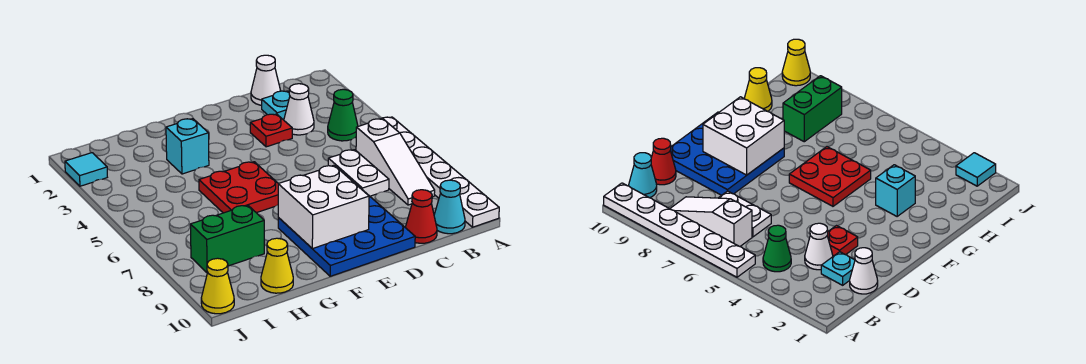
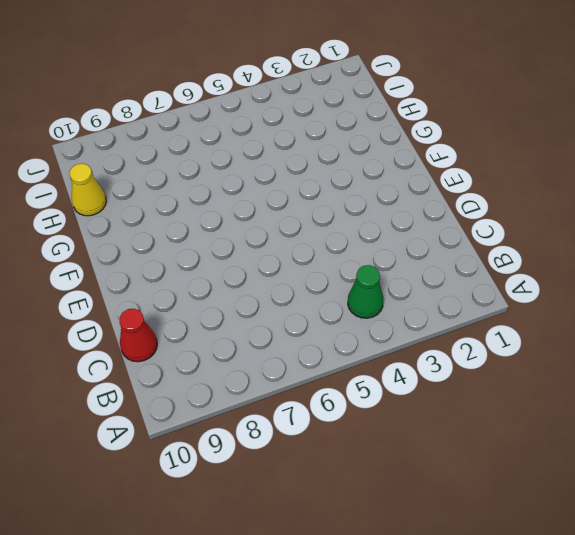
none -> white plate A5:A10 level 1
none -> white slope B6:B8 level 1 top 6
none -> cyan cone B10 level 1

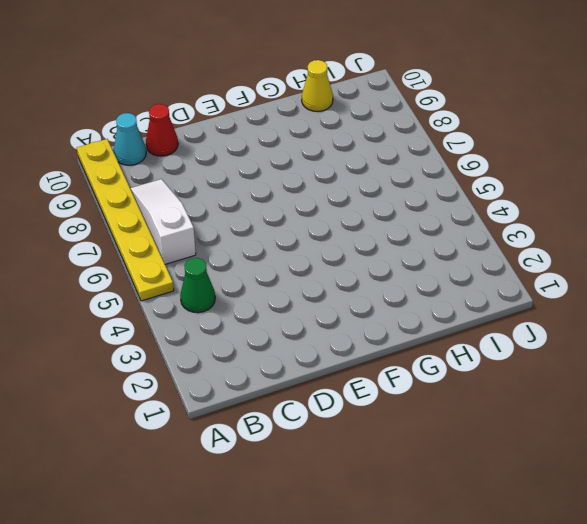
yellow plate A5:A10 level 1 -> white plate A5:A10 level 1
none -> white cone C1 level 1
none -> cyan plate C2 level 1
none -> white cone C3 level 1

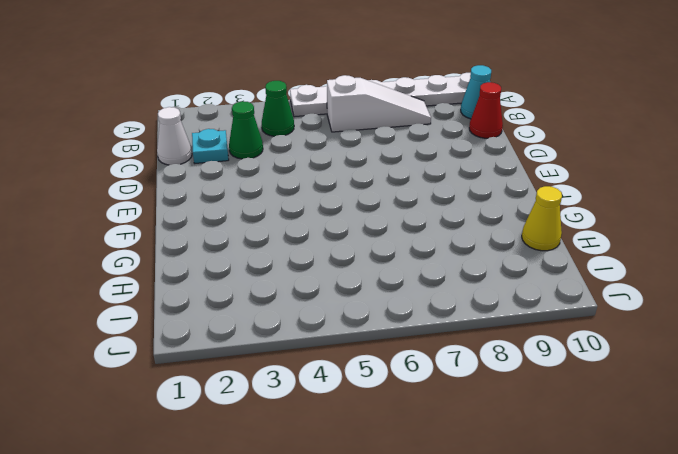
green cone C3 level 1 -> white cone C3 level 1
none -> white plate C6:C7 level 1
none -> red plate D3 level 1
none -> blue plate D8:F10 level 1

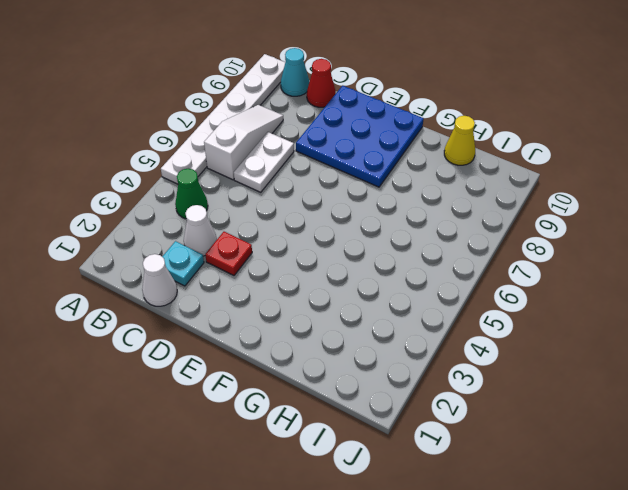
none -> red plate F5:G6 level 1
none -> cyan brick G3 level 1
none -> green brick H8:I8 level 1

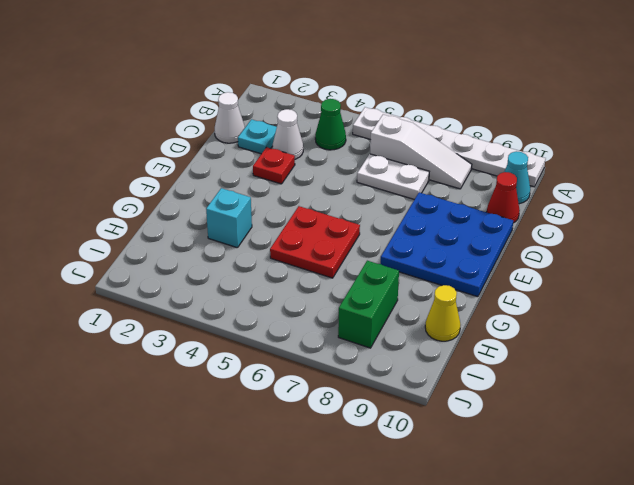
none -> cyan tile J2 level 1
none -> yellow cone J10 level 1
none -> white brick E8:F9 level 2

